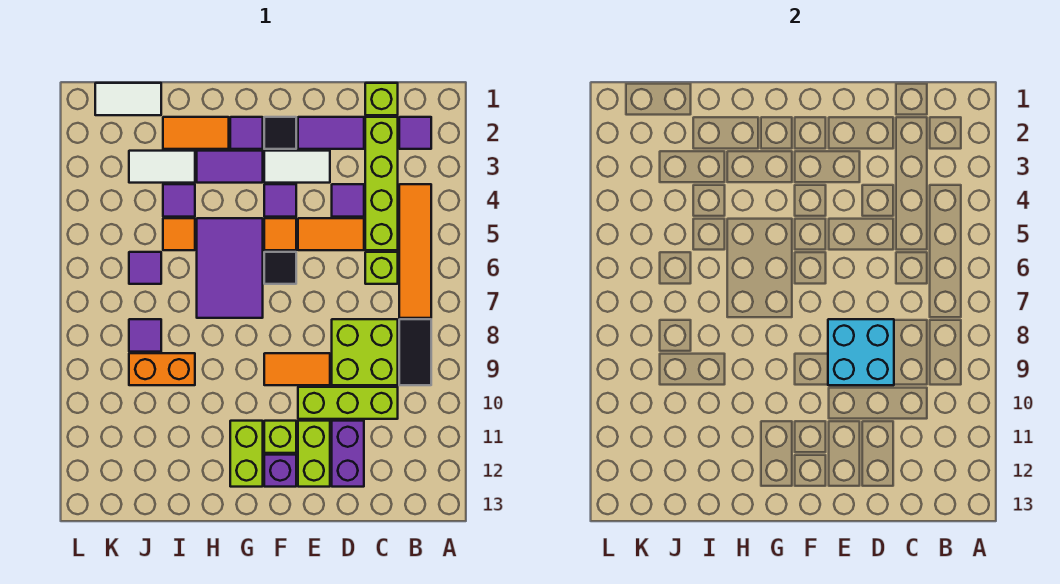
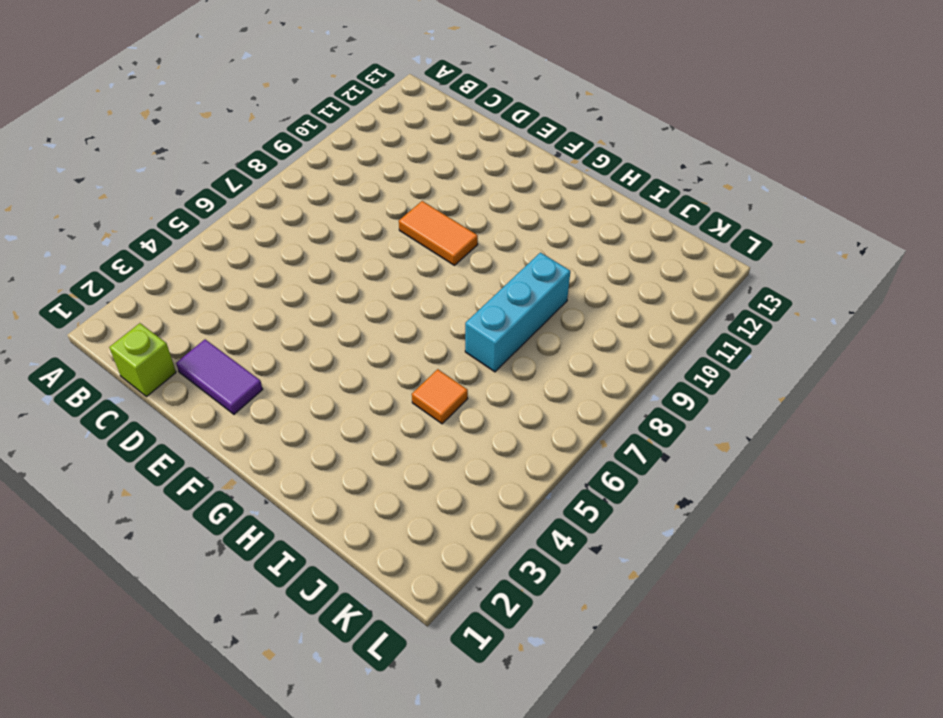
cyan brick I7:I9 level 1 -> orange brick I9:J9 level 1
none -> purple tile B2 level 1
none -> orange tile B4:B7 level 1
none -> black tile B8:B9 level 1
none -> lime brick C2:C5 level 1

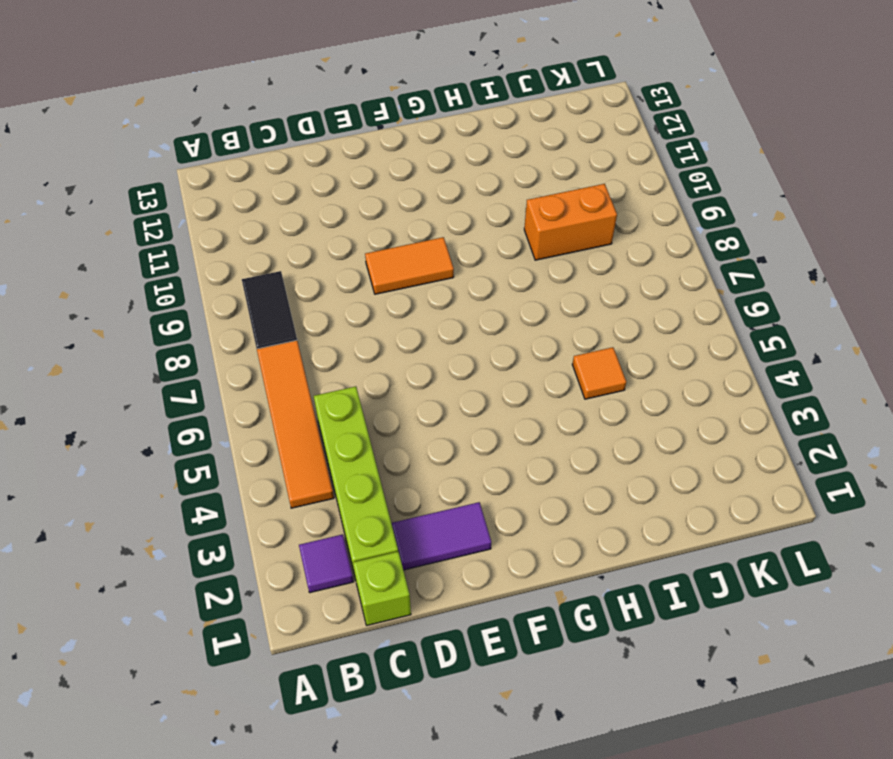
none -> lime brick C6 level 1
none -> lime brick C8:D9 level 1
none -> lime brick C10:E10 level 1
none -> purple tile D4 level 1

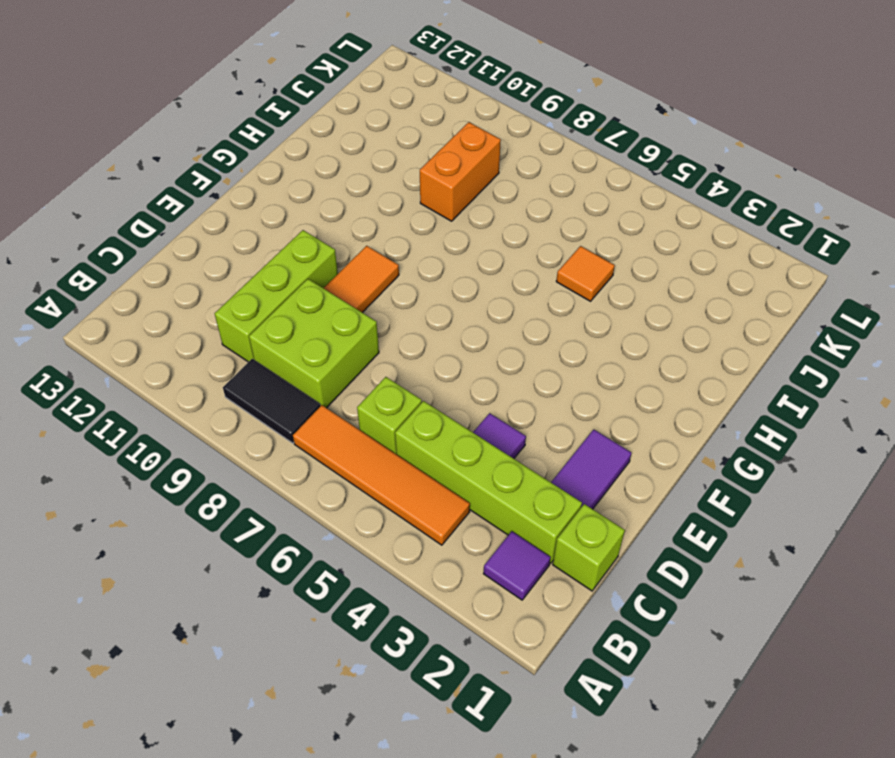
none -> orange tile D5:E5 level 1
none -> purple brick D11:D12 level 1
none -> white tile E3:F3 level 1
none -> lime brick E11:E12 level 1

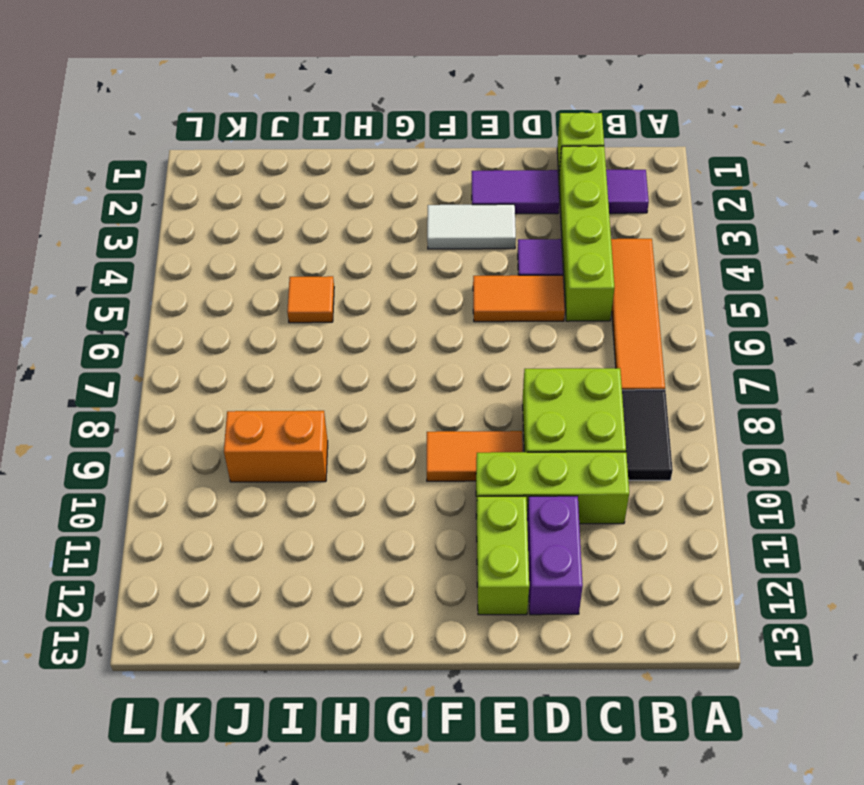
none -> lime brick C6 level 1
none -> black tile F2 level 1
none -> purple tile F4 level 1
none -> orange tile F5 level 1

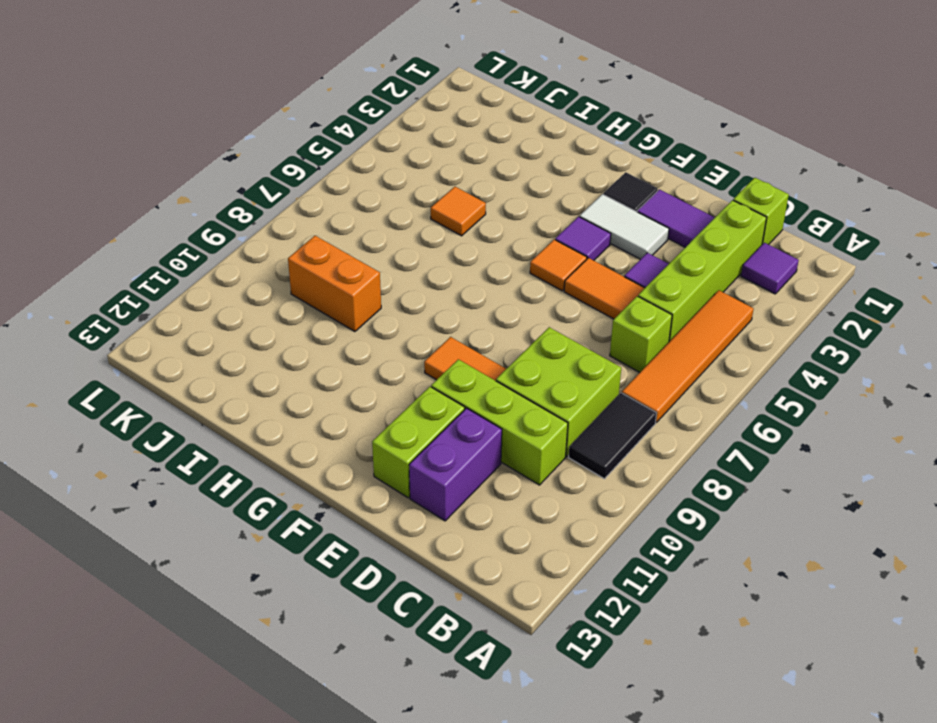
none -> black tile F6 level 1
none -> lime brick F11 level 1
none -> purple brick F12 level 1
none -> purple tile G2 level 1

